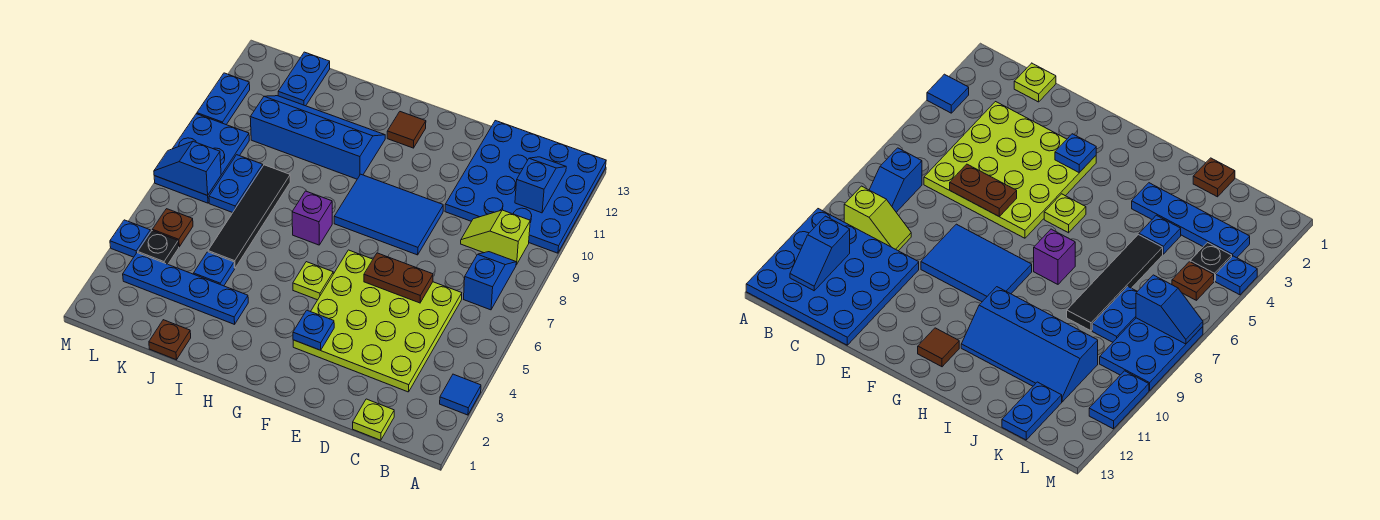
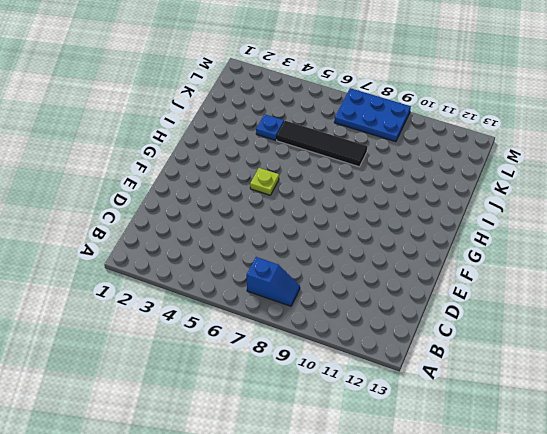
none -> blue tile A3 level 1
none -> blue plate A10:D13 level 1
none -> lime slope B9:C9 level 1 top B

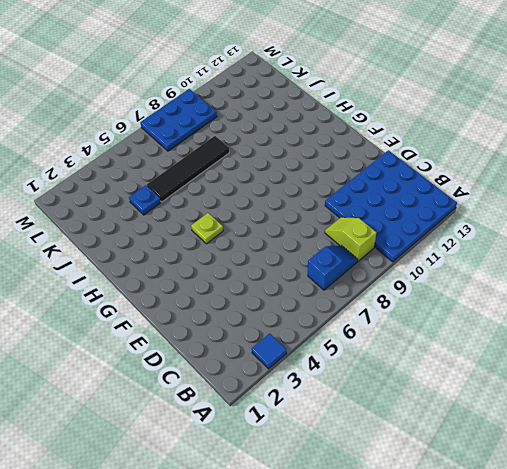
none -> lime plate C1 level 1
none -> lime plate C3:F6 level 1
none -> blue tile E8:G9 level 1

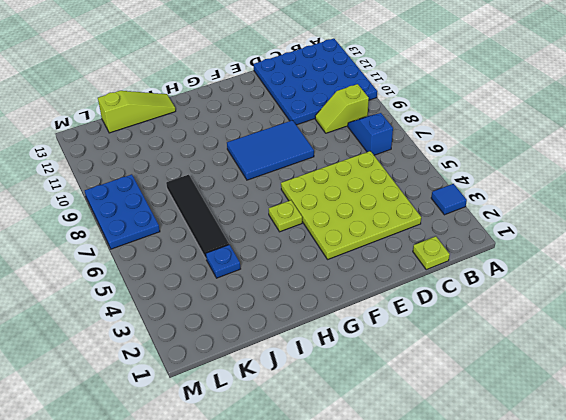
lime slope I13:K13 level 1 top K -> blue plate K12:K13 level 1
none -> brown tile G12 level 1
none -> purple brick H7 level 1
none -> blue slope H10:K11 level 1 top 10

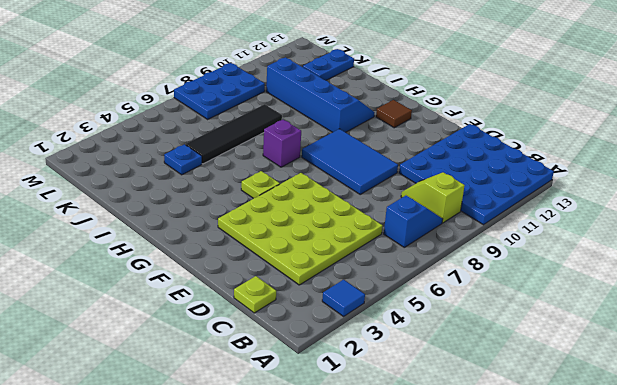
none -> blue plate I3:L3 level 1
none -> brown plate J1 level 1
none -> blue plate K7:K8 level 1

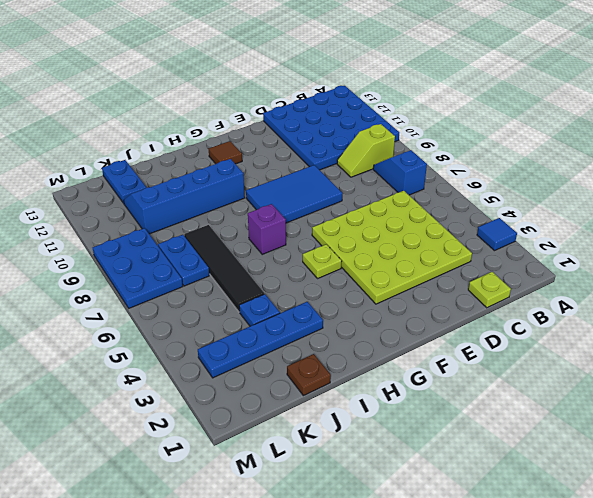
none -> black plate L4 level 1
none -> brown plate L5 level 1
none -> blue plate M4 level 1

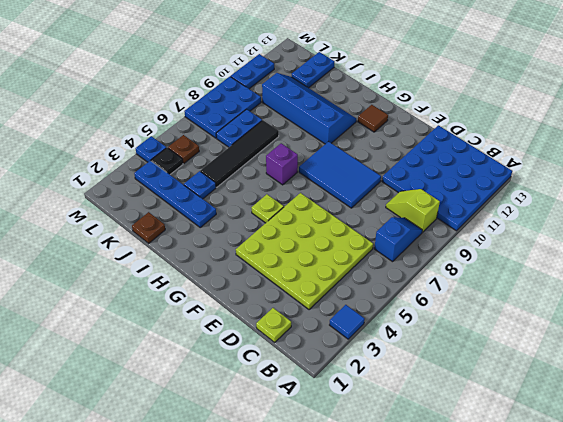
none -> blue slope B11:B12 level 2 top 11
none -> brown plate D6:E6 level 2
none -> blue plate F3 level 2

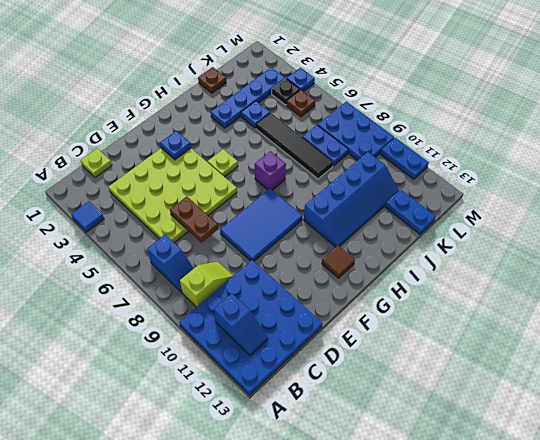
brown plate D6:D7 level 2 -> brown plate D6:E6 level 2
none -> blue slope L7:M7 level 2 top L

